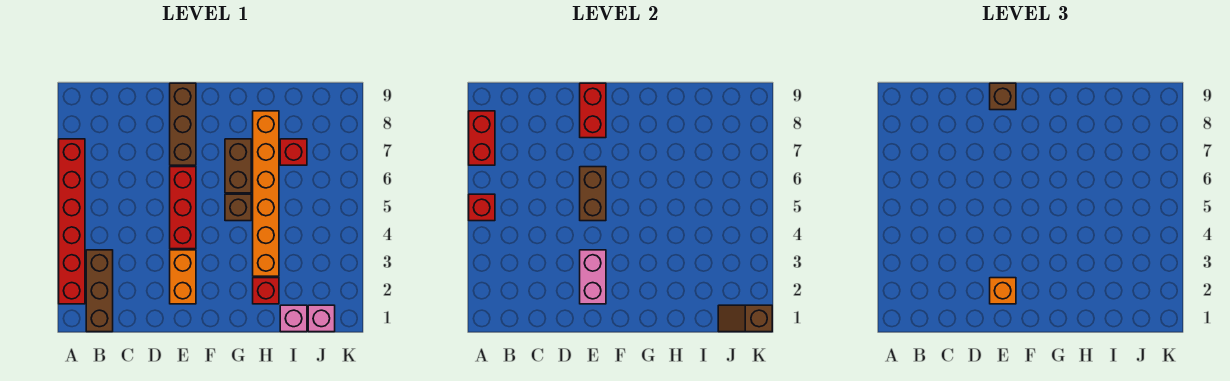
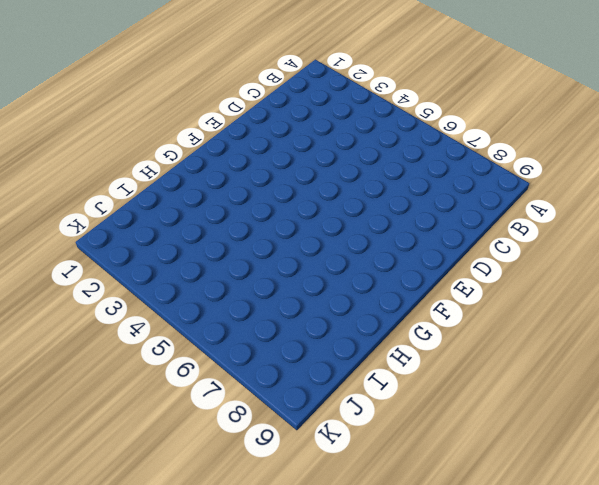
none -> red brick A2:A7 level 1
none -> brown brick B1:B3 level 1
none -> orange brick E2:E3 level 1

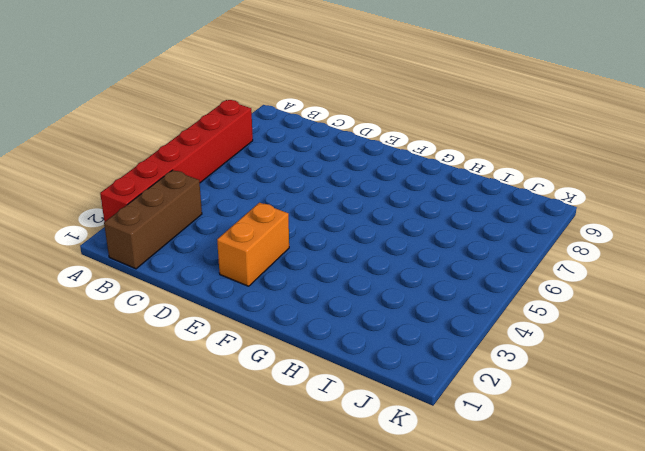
none -> red brick E4:E6 level 1
none -> brown brick E7:E9 level 1
none -> brown brick G5 level 1

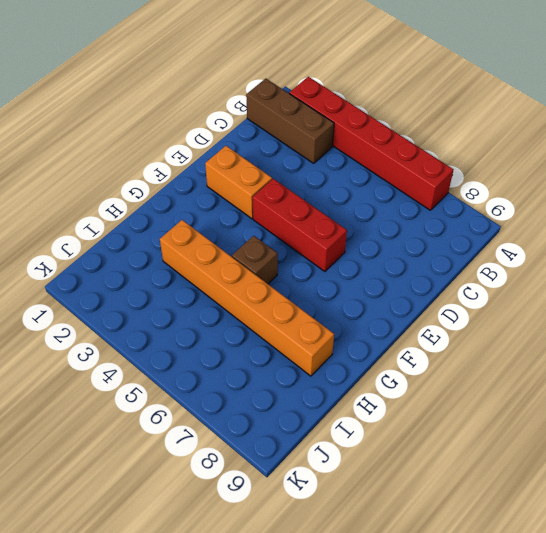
none -> brown brick E7:E9 level 1
none -> brown brick G6:G7 level 1
none -> red brick H2 level 1

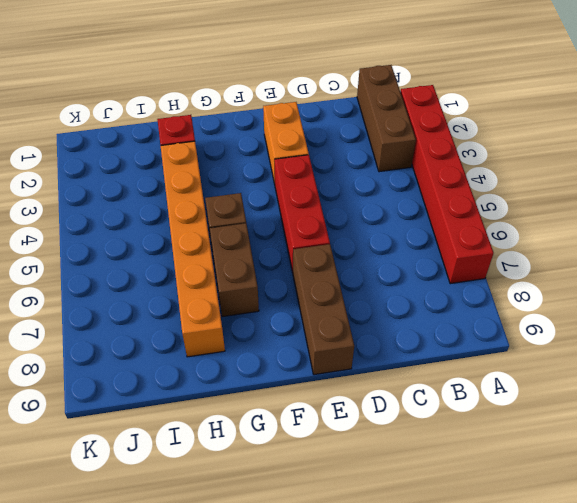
none -> pink brick I1 level 1
none -> red brick I7 level 1
none -> pink brick J1 level 1

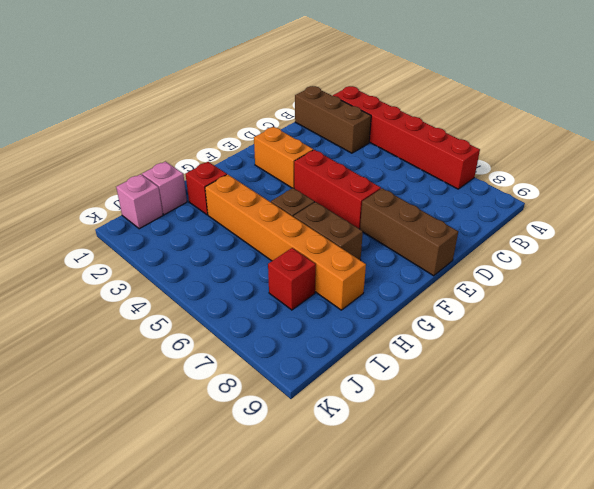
none -> red brick A5 level 2
none -> red brick A7:A8 level 2
none -> pink brick E2:E3 level 2

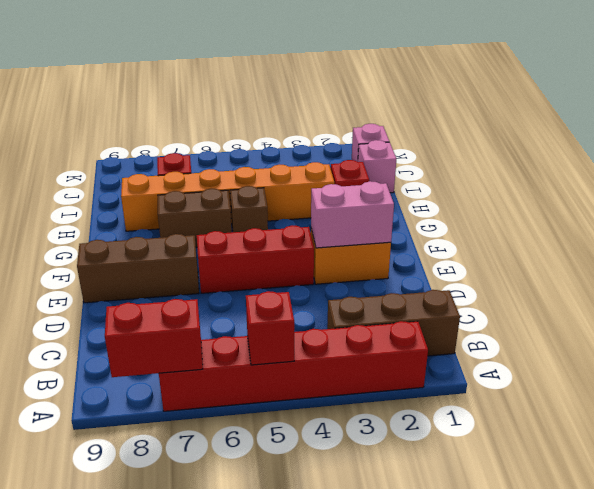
none -> brown brick E5:E6 level 2
none -> red brick E8:E9 level 2
none -> brown slope J1:K1 level 2 top K

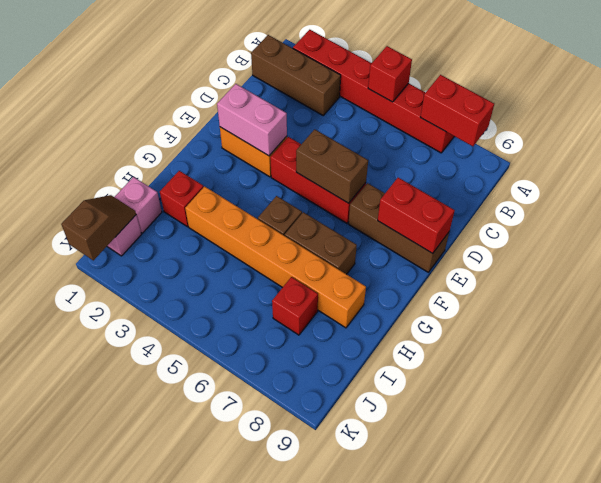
none -> orange brick E2 level 3
none -> brown brick E9 level 3

